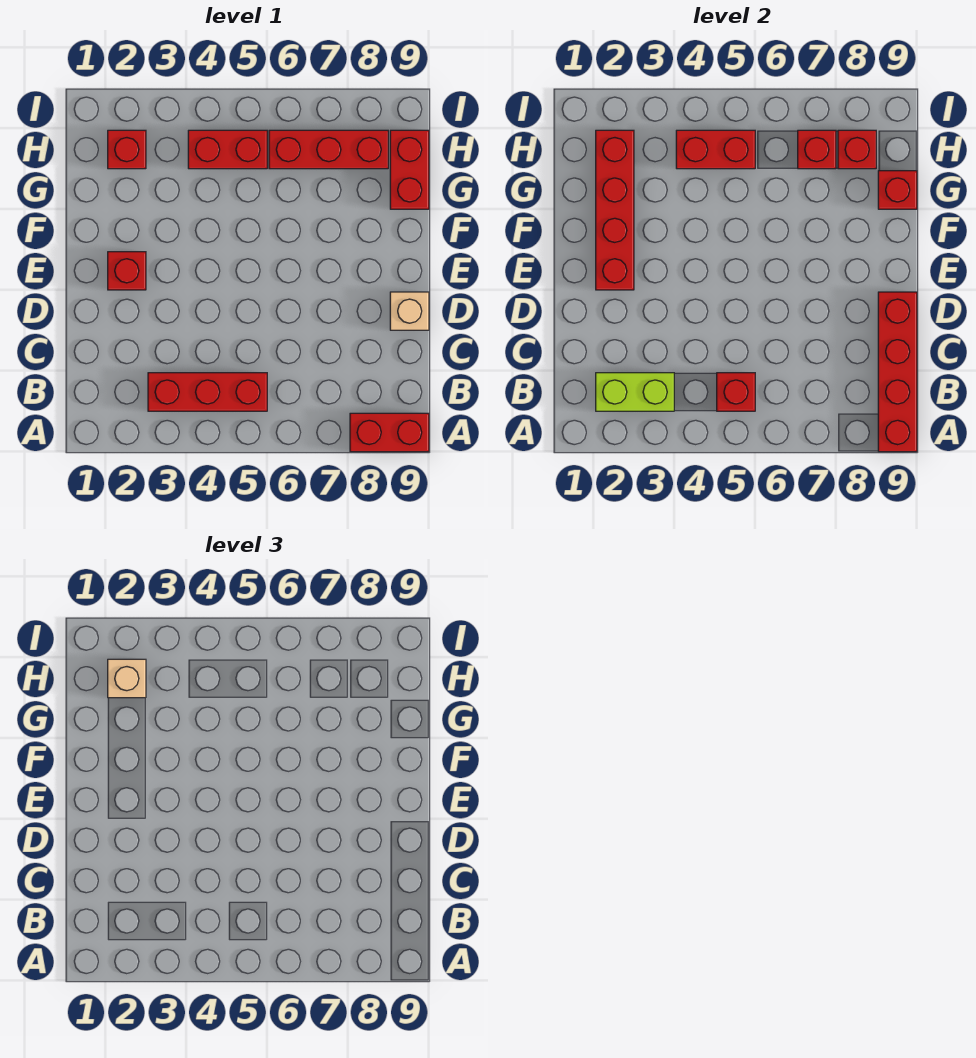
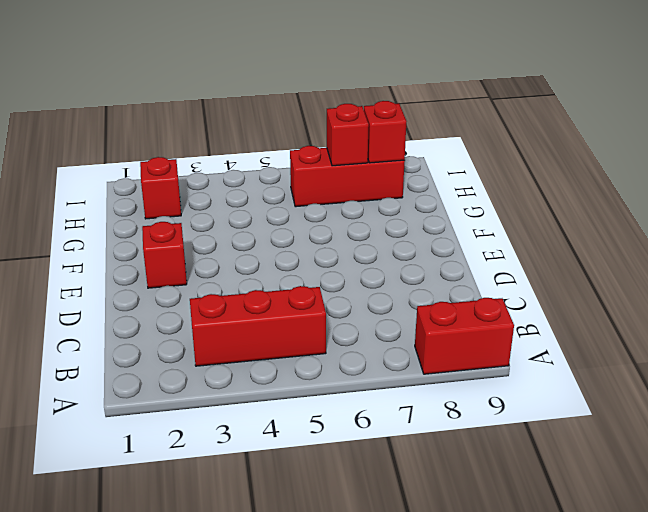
none -> tan brick D9 level 1
none -> red brick G9:H9 level 1
none -> red brick H4:H5 level 1

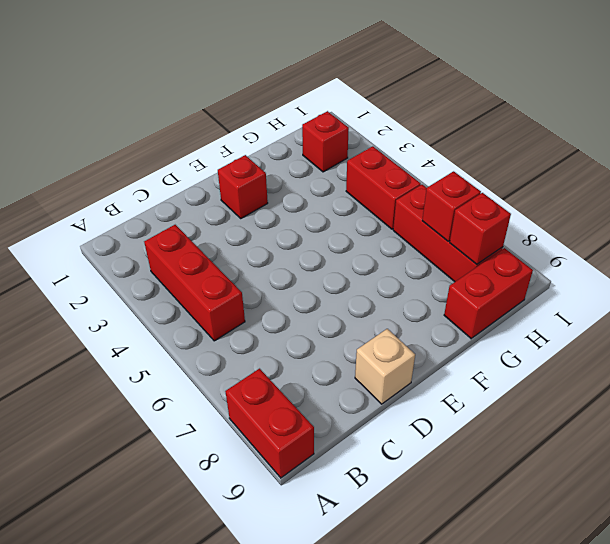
none -> red brick A9:D9 level 2
none -> lime brick B2:B3 level 2
none -> red brick B5 level 2

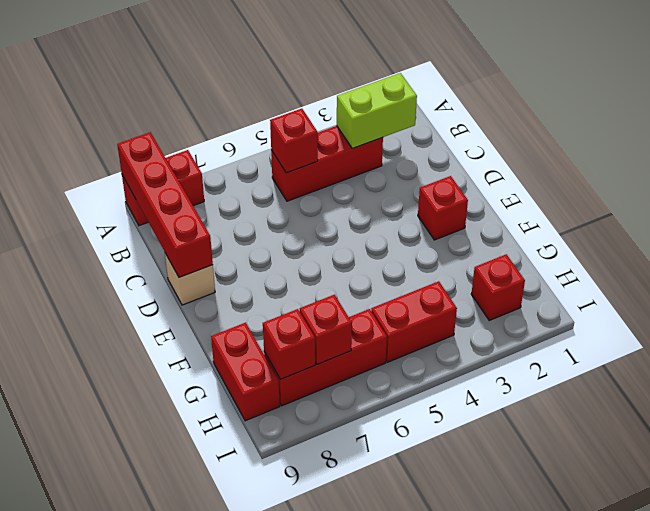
none -> red brick E2:H2 level 2
none -> red brick G9 level 2
none -> red brick H4:H5 level 2

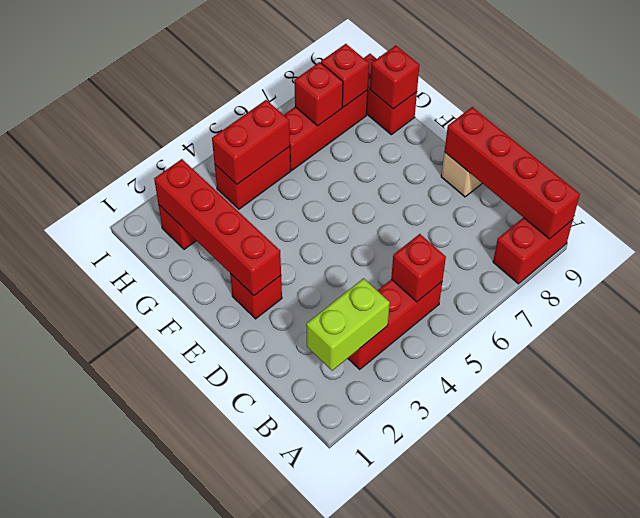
none -> tan brick H2 level 3

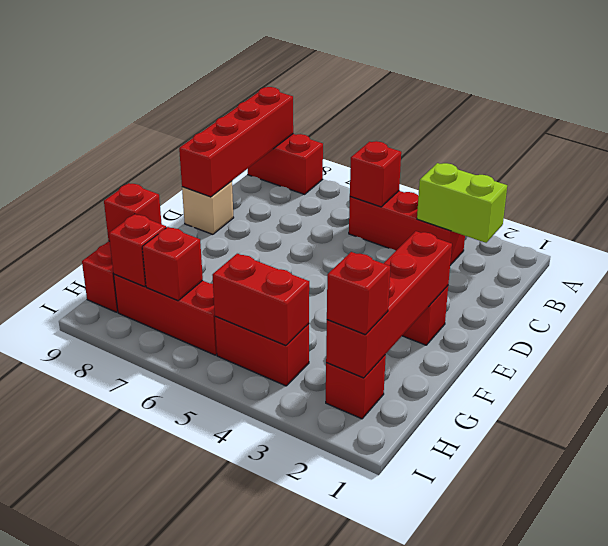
red brick H2 level 3 -> tan brick H2 level 3

